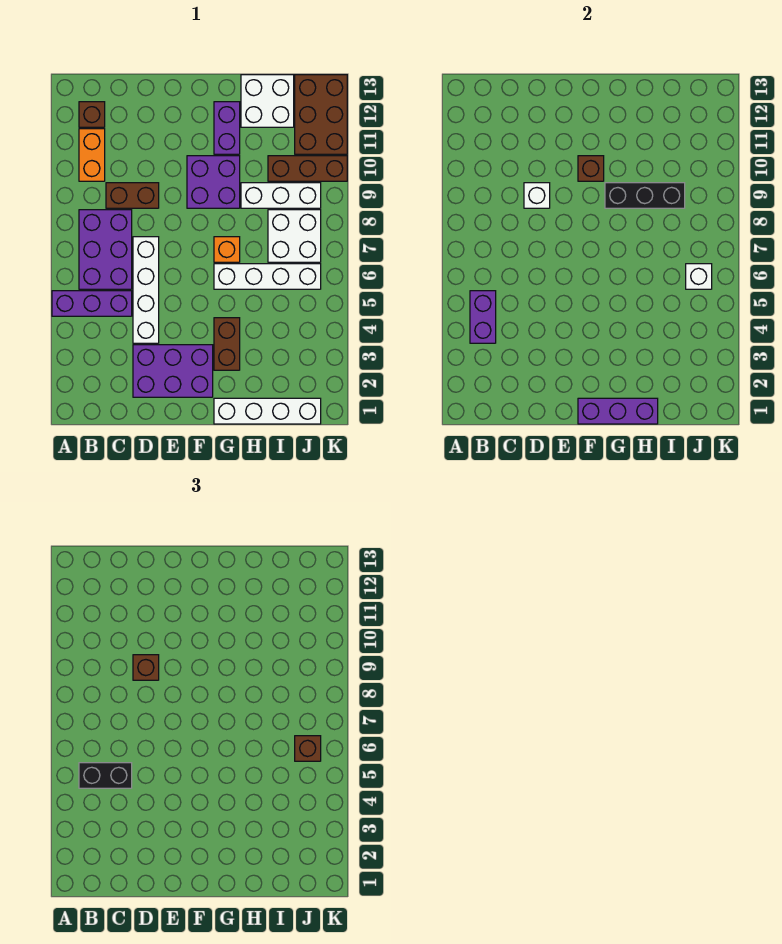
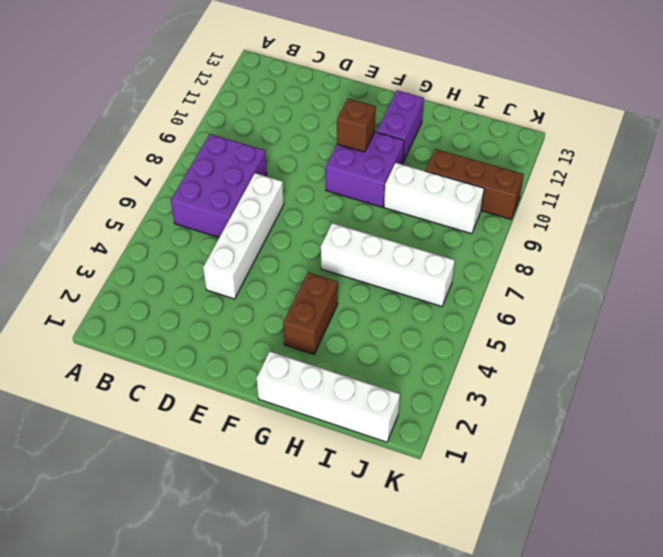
none -> purple brick A5:C5 level 1
none -> orange brick B10:B11 level 1
none -> brown brick B12 level 1

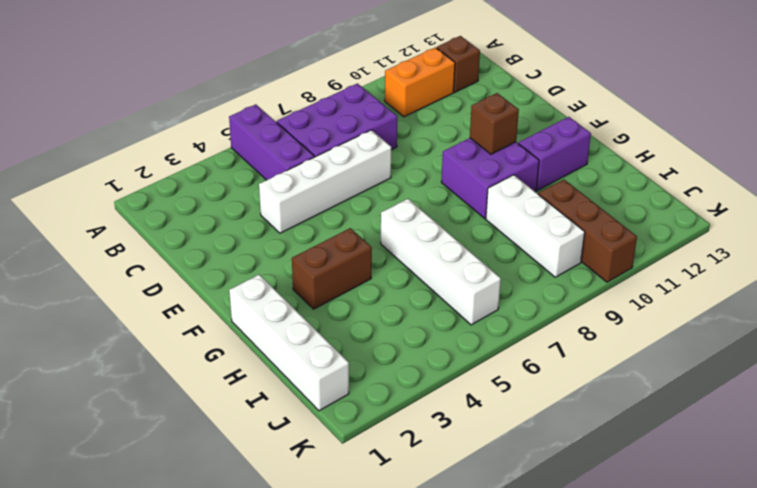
none -> brown brick C9:D9 level 1
none -> purple brick D2:F3 level 1
none -> orange brick G7 level 1

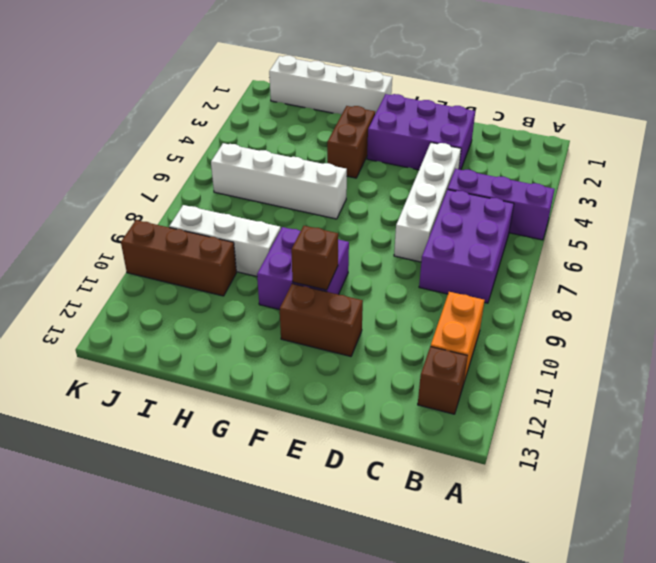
brown brick E11:F11 level 1 -> brown brick C9:D9 level 1
none -> orange brick G7 level 1
none -> purple brick G11:G12 level 1
none -> white brick H12:I13 level 1

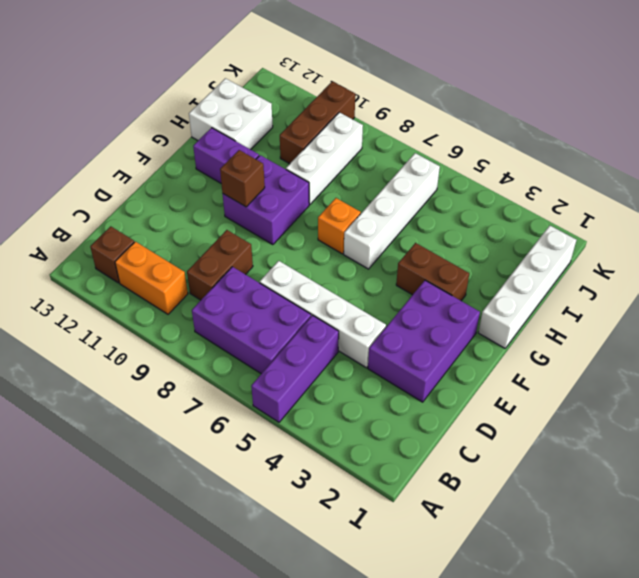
none -> white brick I7:J8 level 1
none -> brown brick J11:K13 level 1
none -> purple brick B4:B5 level 2

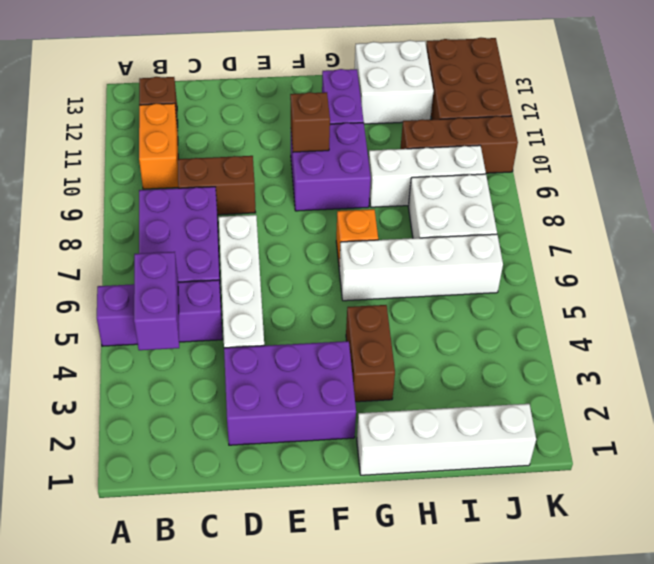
none -> white brick D9 level 2
none -> purple brick F1:H1 level 2
none -> black brick G9:I9 level 2

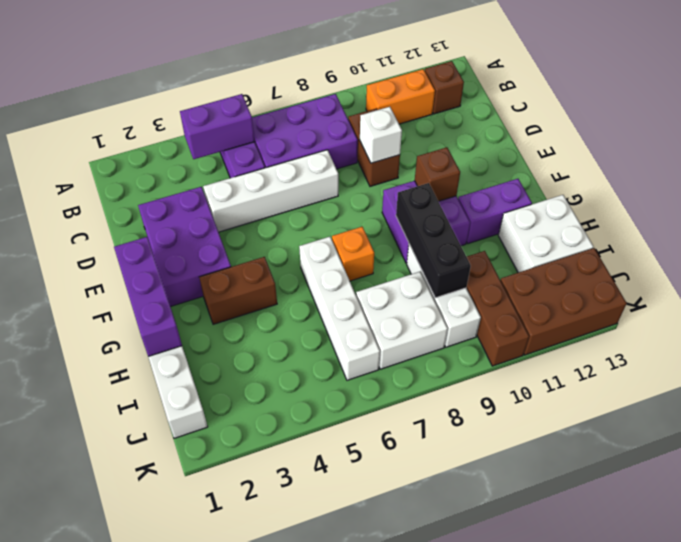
none -> white brick J6 level 2
none -> black brick B5:C5 level 3
none -> brown brick D9 level 3

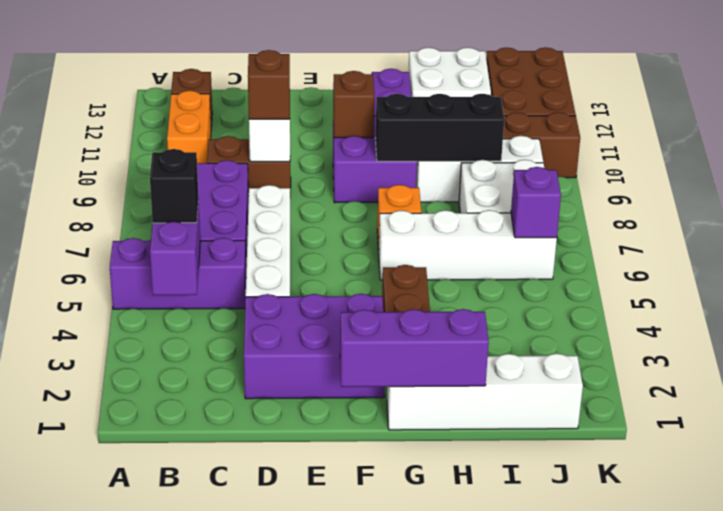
black brick B5 level 3 -> black brick B5:C5 level 3
purple brick J6 level 2 -> white brick J6 level 2
none -> brown brick J6 level 3

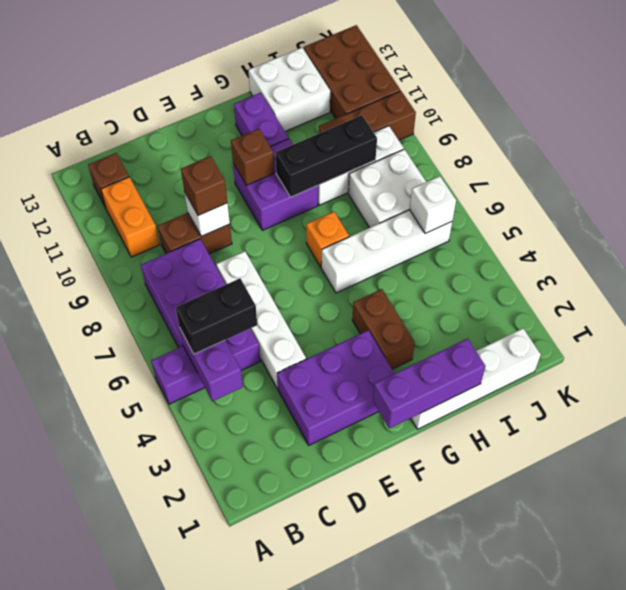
none -> brown brick J6 level 3

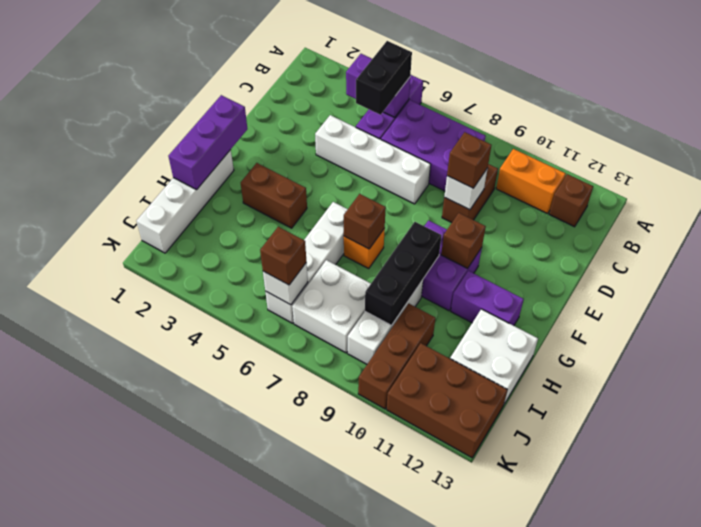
brown brick G7 level 2 -> none
none -> purple brick D2:F3 level 1

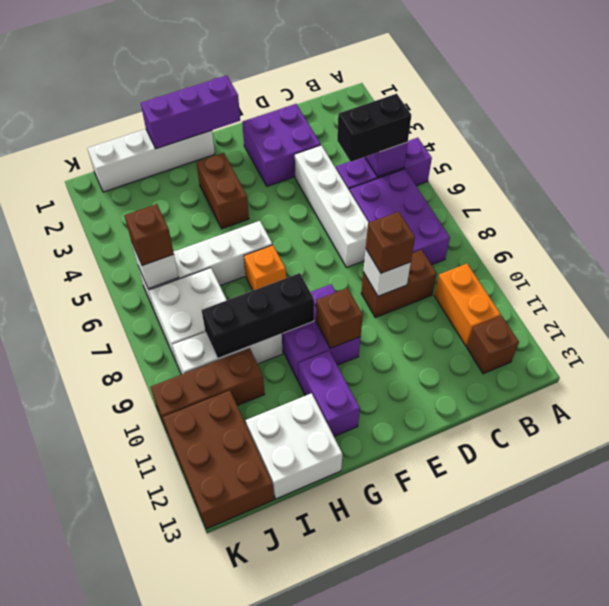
purple brick D2:E3 level 1 -> purple brick D2:F3 level 1

